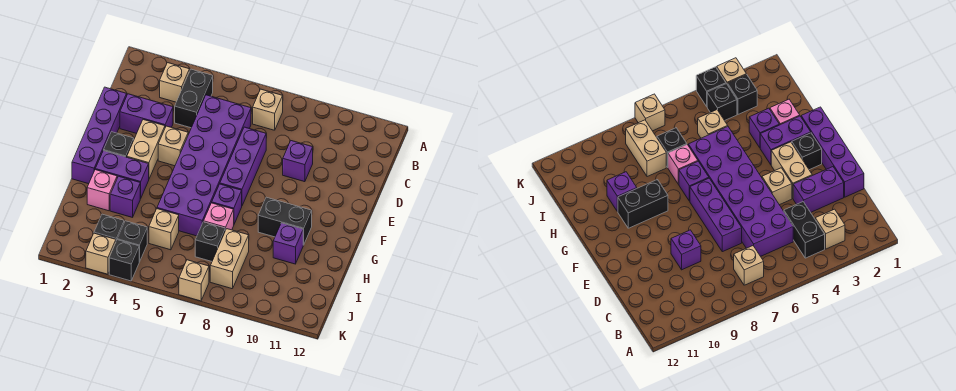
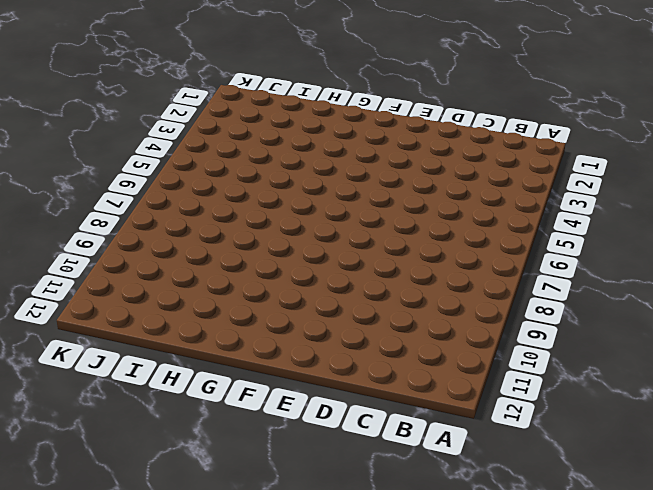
none -> tan brick B3 level 1
none -> black brick B4:C4 level 1
none -> tan brick B7 level 1

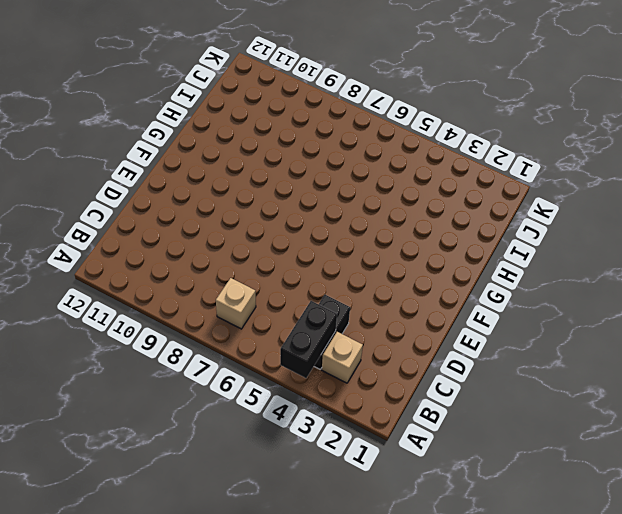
black brick A4:B4 level 2 -> black brick G9:G10 level 1
none -> purple brick C5:H6 level 1
none -> purple brick D1:G1 level 1
none -> purple brick D2:D3 level 1

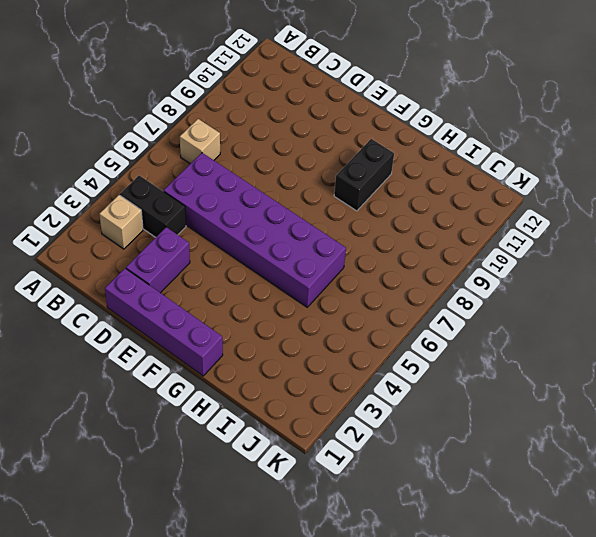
none -> purple brick D7:F7 level 1
none -> purple brick D9 level 1
none -> tan brick E3:F3 level 1

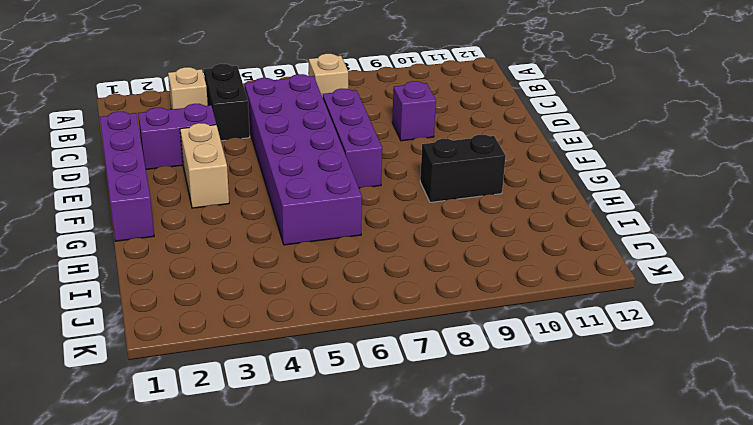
none -> tan brick E4 level 1
none -> black brick F2 level 1
none -> purple brick G2:G3 level 1

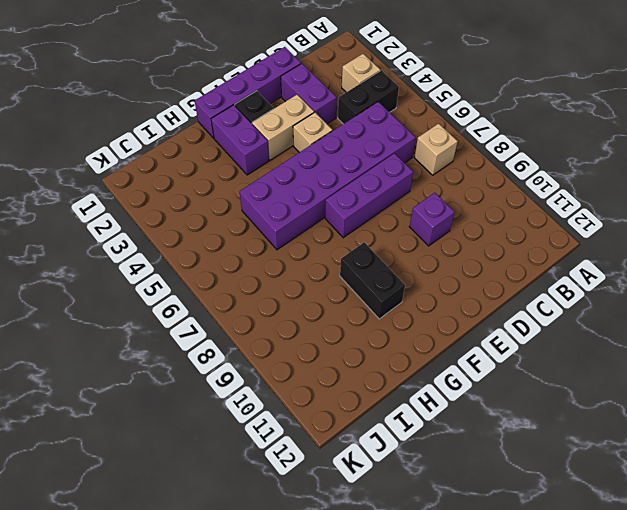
none -> purple brick G7 level 1
none -> pink brick H2 level 1
none -> purple brick H3 level 1

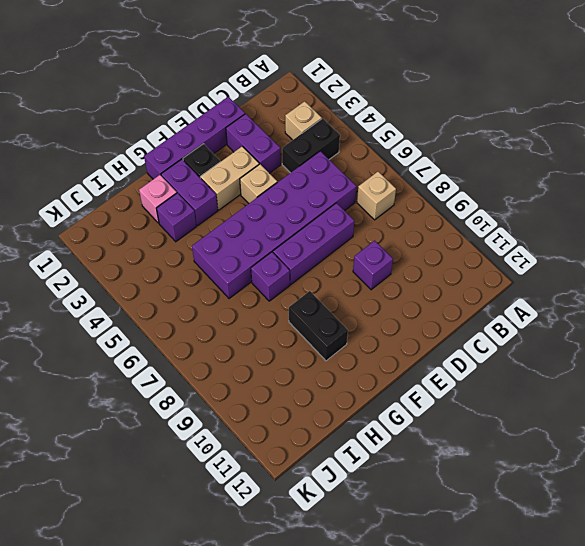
none -> pink brick H7 level 1
none -> purple brick H10 level 1
none -> tan brick I5 level 1

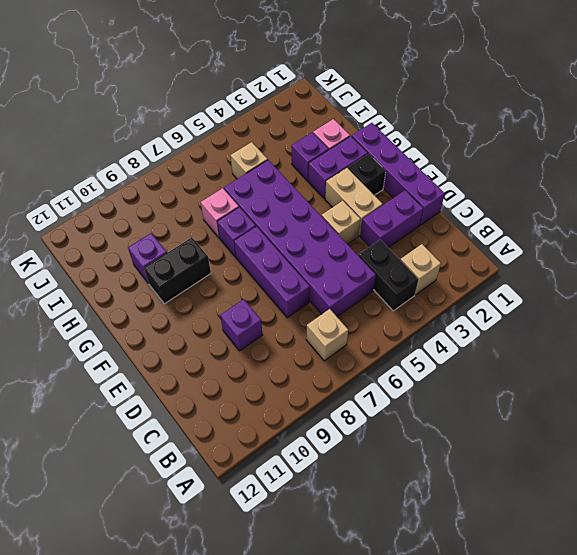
none -> black brick I7 level 1
none -> tan brick I8:J8 level 1
none -> black brick J3 level 1

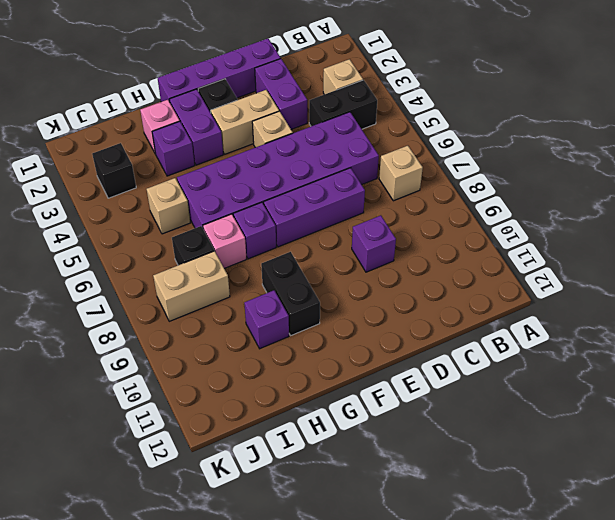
none -> black brick J4 level 1
none -> tan brick K3 level 1
none -> black brick K4 level 1

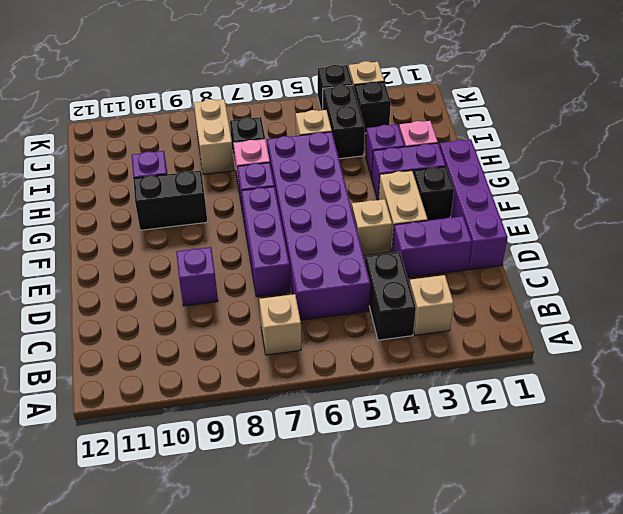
black brick I4:J4 level 1 -> black brick J4 level 1
none -> tan brick K7 level 1

